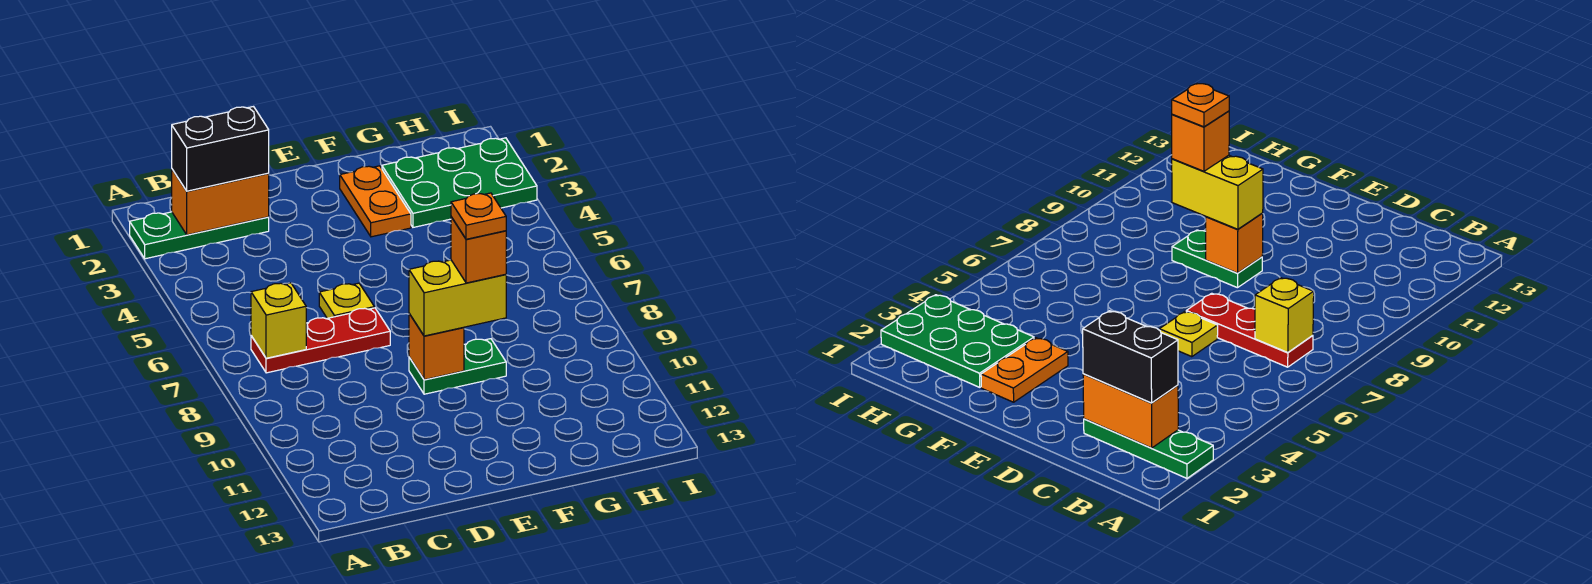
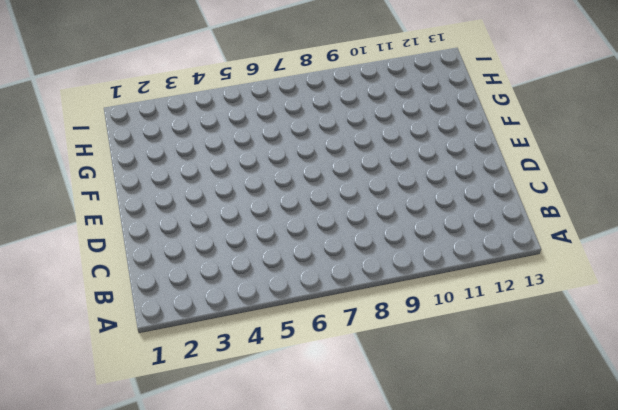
none -> green plate A2:C2 level 1
none -> red plate B7:D7 level 1
none -> yellow plate D6 level 1

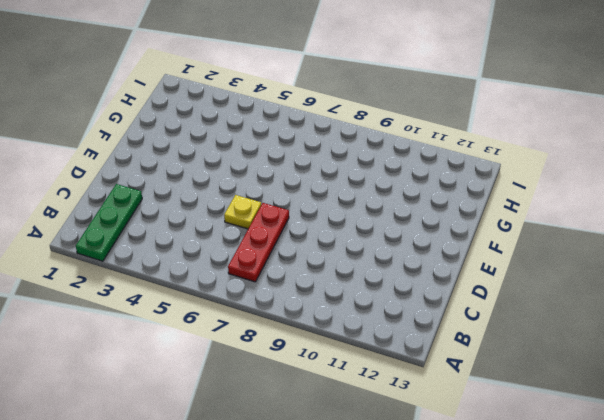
none -> green plate E9:F9 level 1
none -> orange plate F2:F3 level 1
none -> green plate G2:I3 level 1

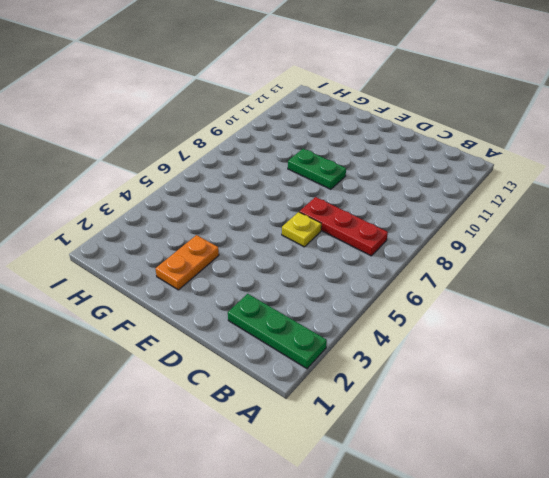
none -> green plate G2:I3 level 1
none -> orange brick B2:C2 level 2
none -> yellow brick B7 level 2

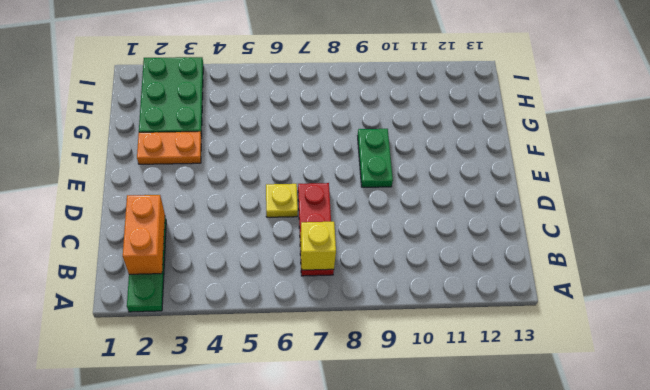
none -> orange brick E9 level 2
none -> black brick B2:C2 level 3
none -> yellow brick E9:F9 level 3

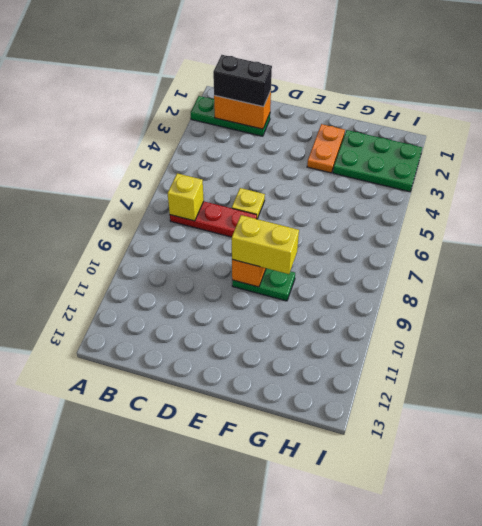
none -> orange brick F9 level 4
none -> orange plate F9 level 5

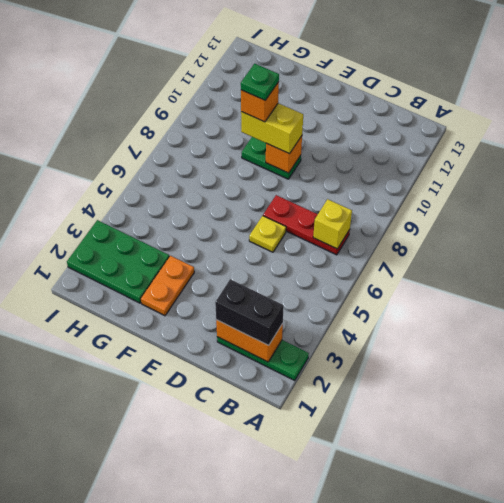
green plate F9 level 5 -> orange plate F9 level 5

